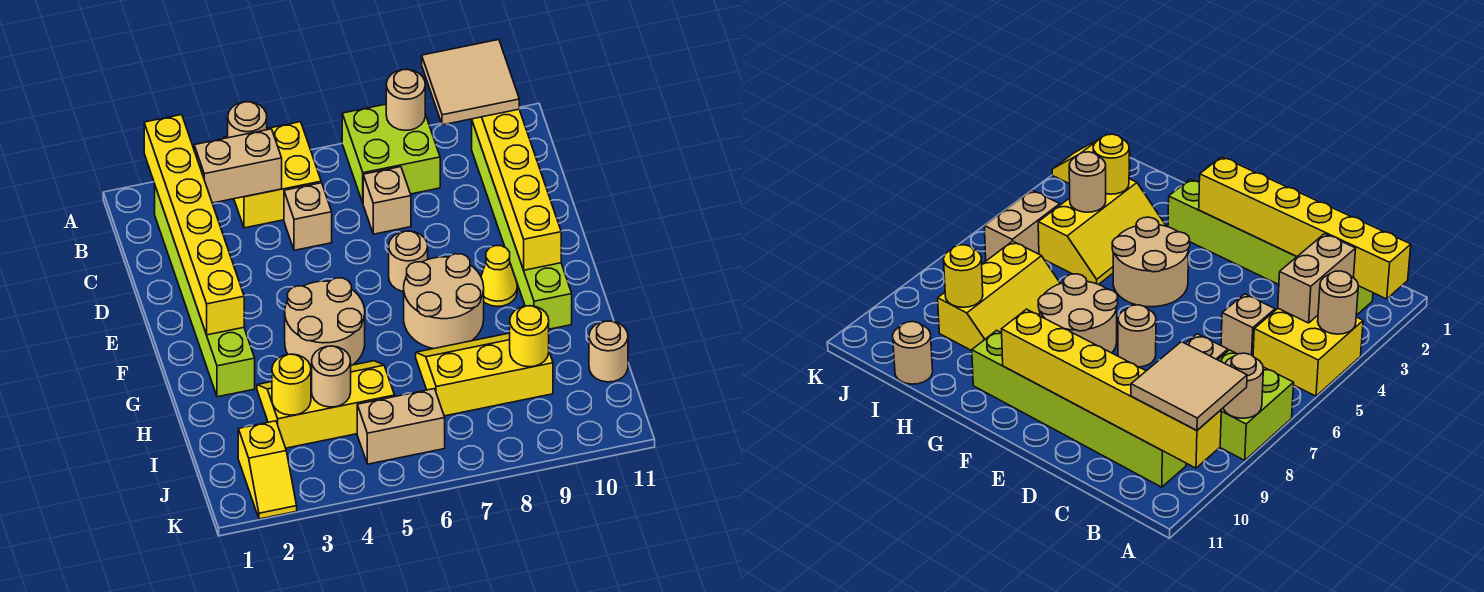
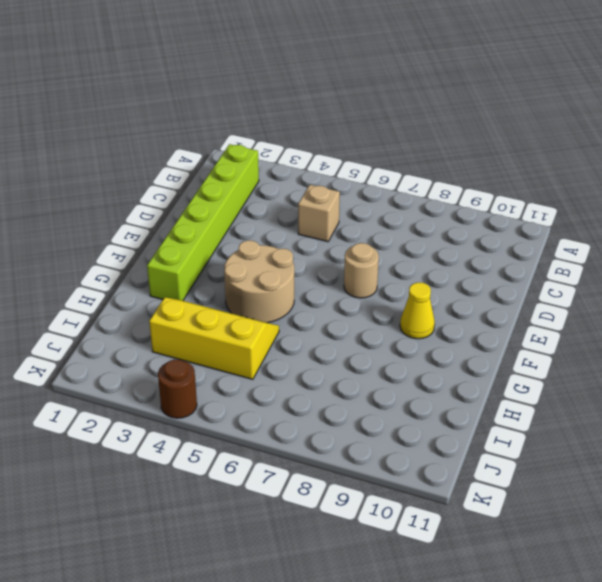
brown round brick K4 level 1 -> none
none -> yellow brick A4:B5 level 1
none -> lime brick A7:B8 level 1
none -> lime brick B10:G10 level 1

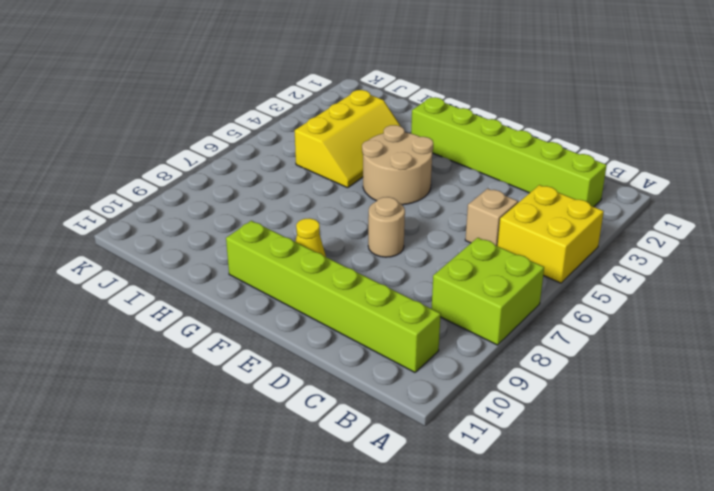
none -> tan brick C7 level 1
none -> tan round brick F7:G8 level 1
none -> yellow slope H7:I9 level 1 top I

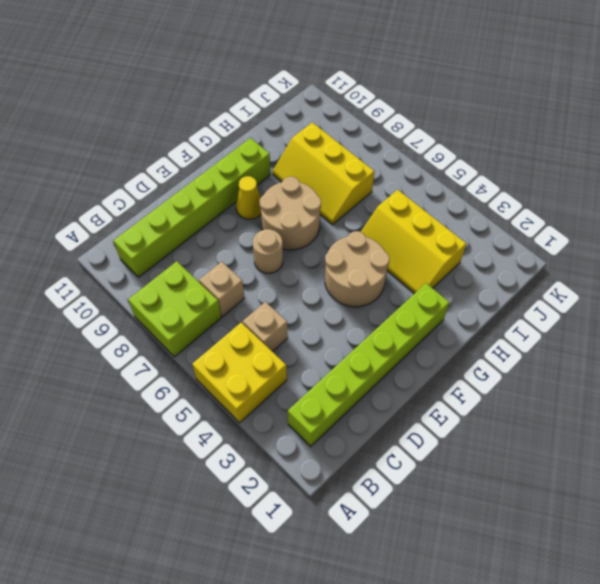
none -> tan round brick I11 level 1
none -> yellow slope J2:K2 level 1 top J
none -> tan brick J5:J6 level 1

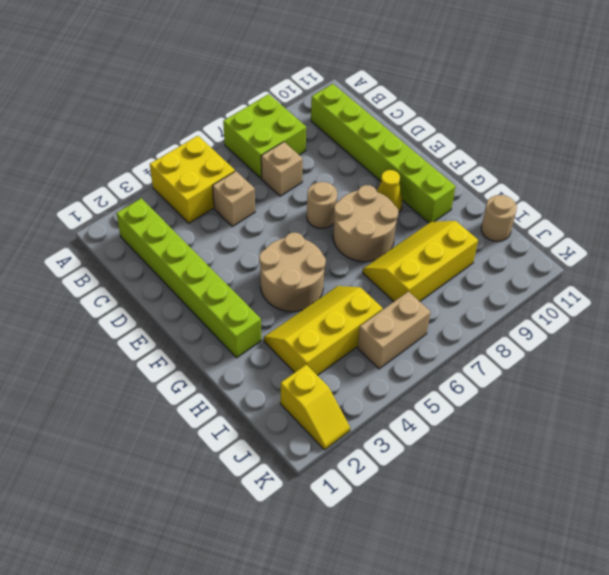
none -> yellow brick A2:F2 level 2
none -> tan round brick A4 level 2
none -> tan round brick A8 level 2

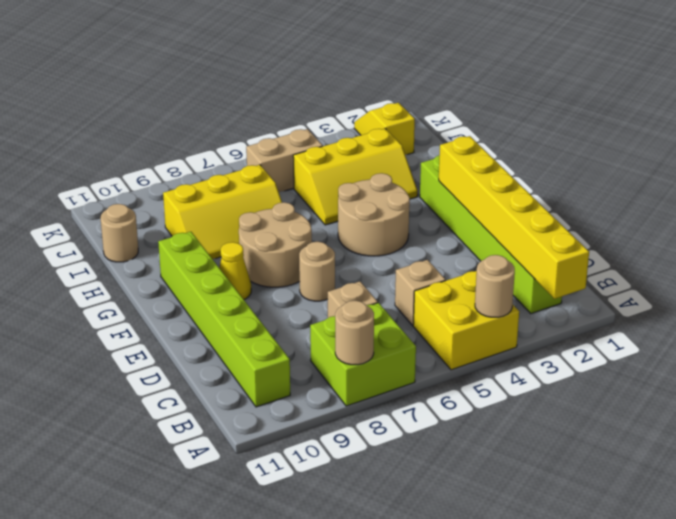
none -> yellow brick A10:F10 level 2
none -> tan brick B3:B4 level 2
none -> yellow round brick I3 level 2

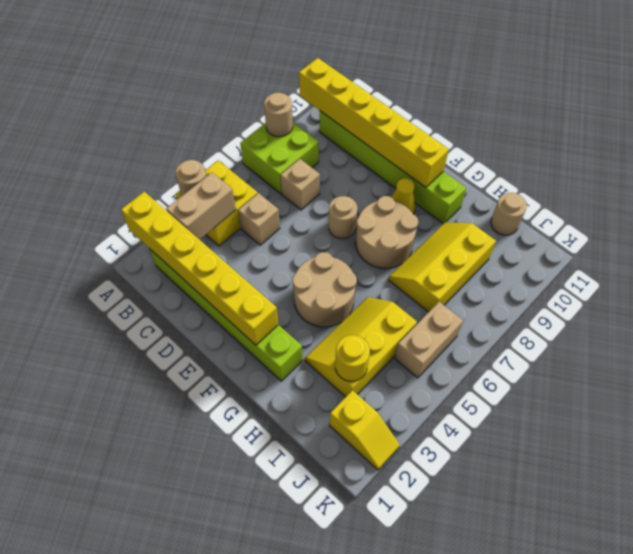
none -> tan round brick I4 level 2
none -> yellow round brick I9 level 2
none -> tan tile A9:B10 level 3

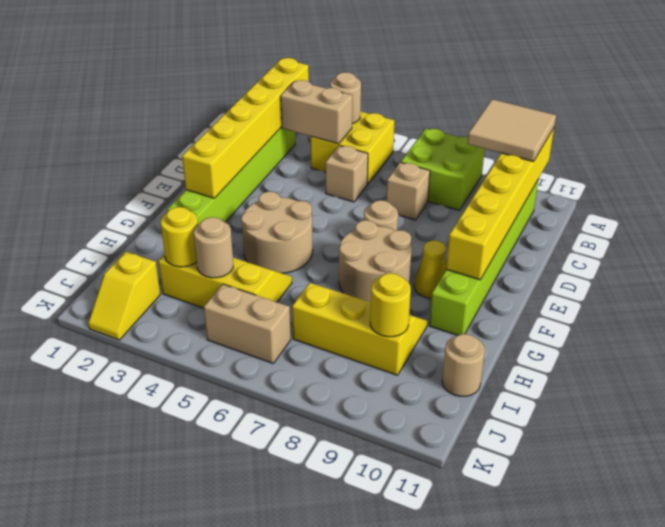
none -> tan round brick A8 level 2

